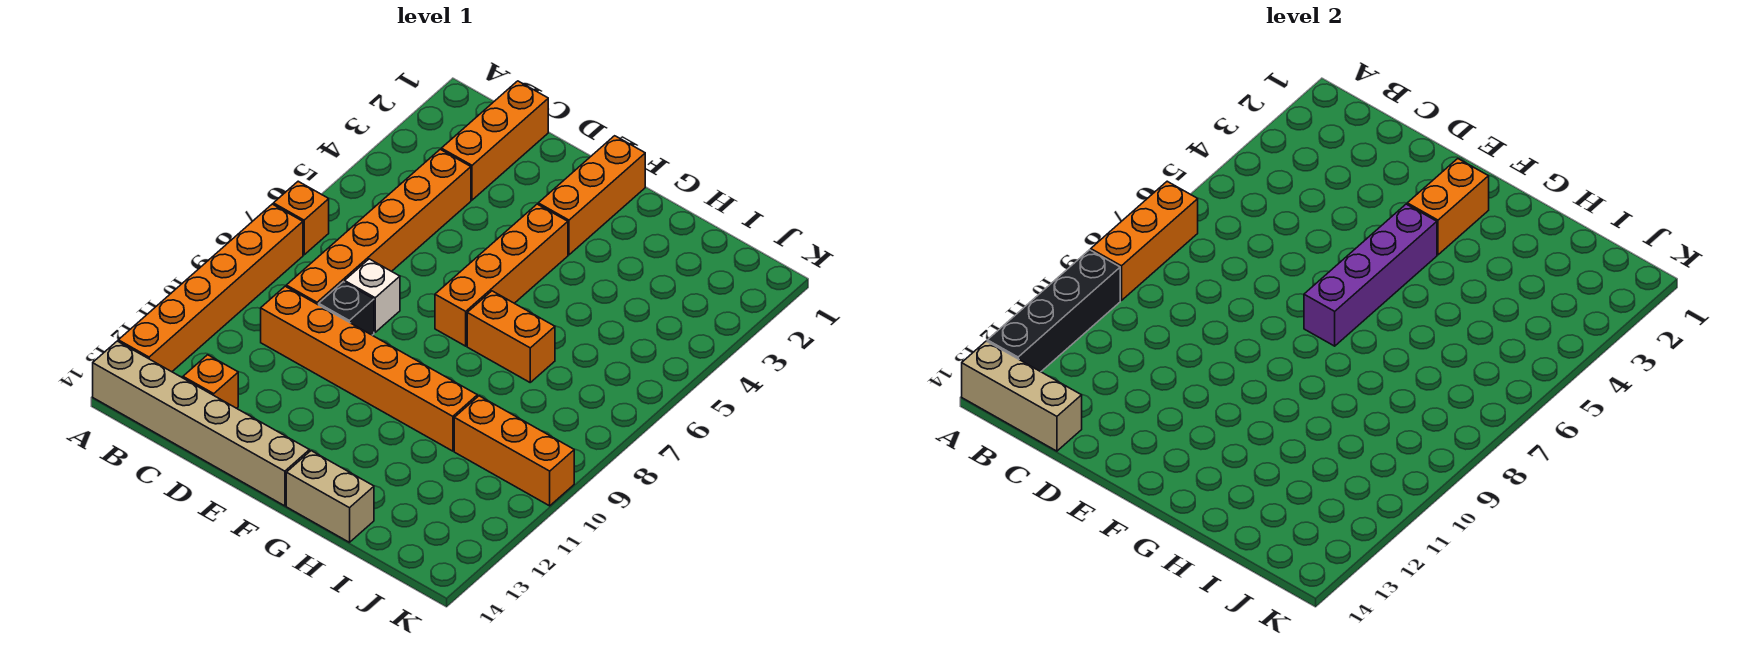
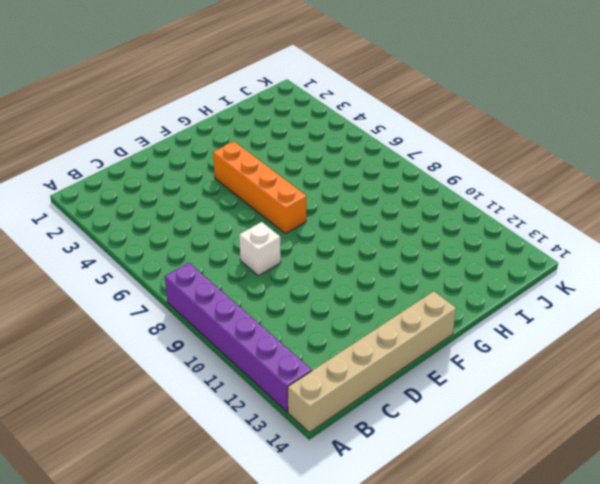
purple brick A8:A13 level 1 -> orange brick A8:A13 level 1
none -> orange brick A7 level 1
none -> orange brick C1:C3 level 1
none -> orange brick C4:C9 level 1

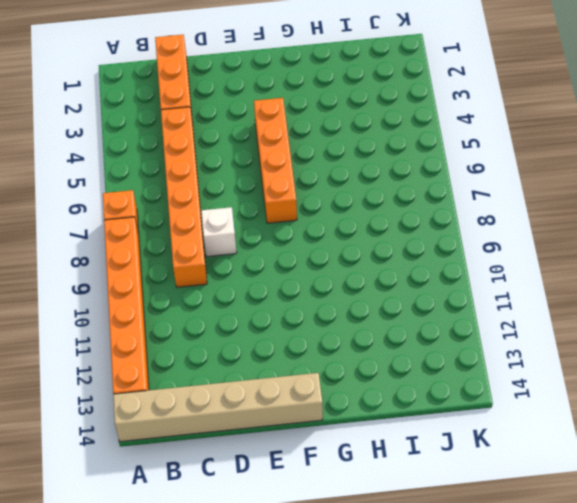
none -> orange brick C10:H10 level 1
none -> orange brick C13 level 1
none -> black brick D9 level 1

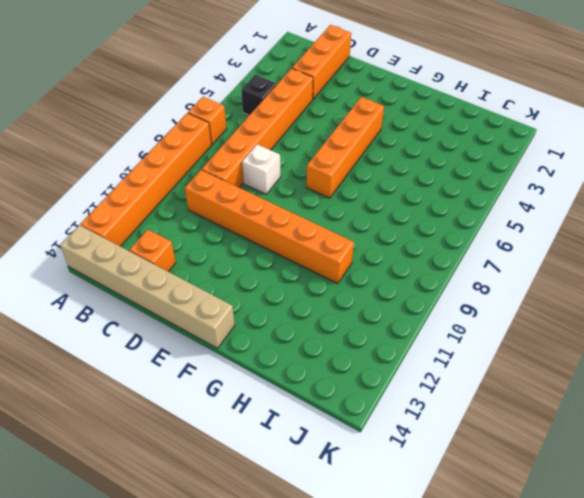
black brick B5 level 1 -> black brick D9 level 1
none -> orange brick F1:F3 level 1
none -> orange brick G7:H7 level 1
none -> tan brick G14:H14 level 1

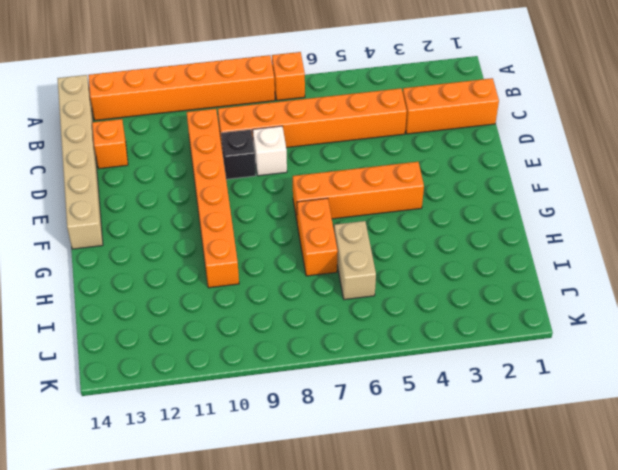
tan brick H6:I6 level 1 -> tan brick G14:H14 level 1
none -> orange brick F1:F3 level 1
none -> orange brick I10:K10 level 1
none -> orange brick A7:A9 level 2

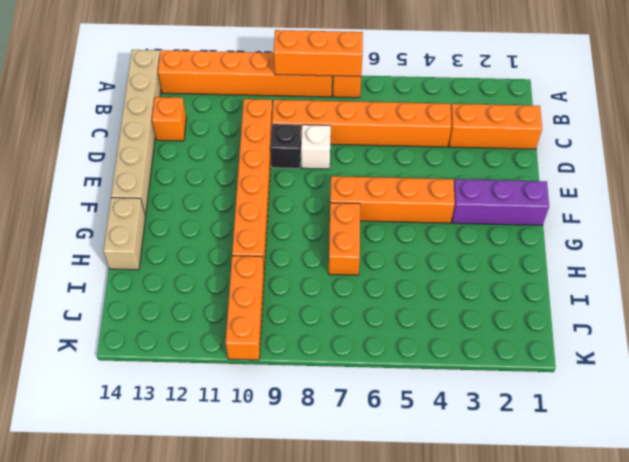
purple brick F1:F3 level 1 -> orange brick F1:F3 level 1
none -> black brick A10:A13 level 2
none -> tan brick A14:C14 level 2
none -> orange brick F2:F3 level 2

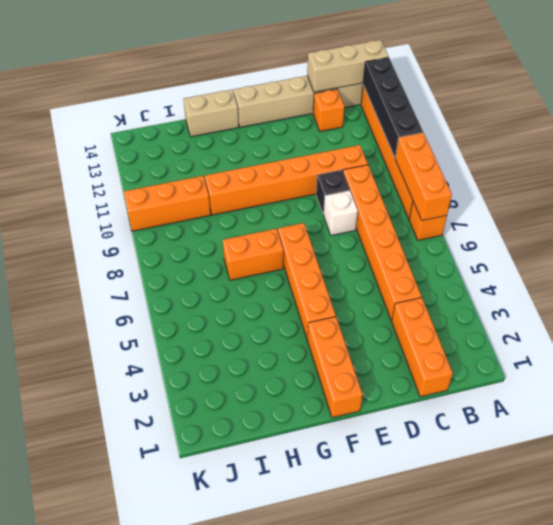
none -> orange brick F2:F3 level 2
none -> purple brick F4:F7 level 2

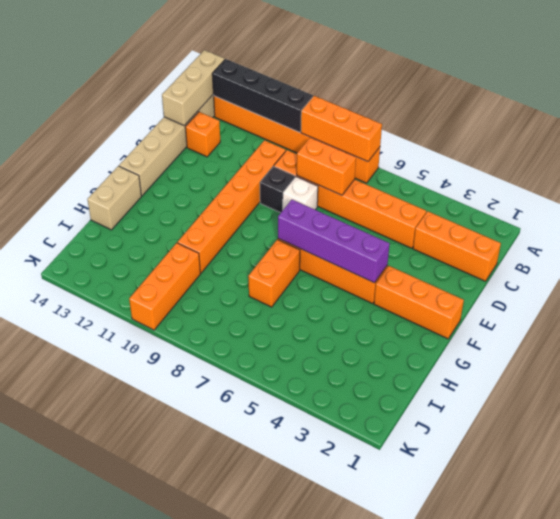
orange brick C7:C8 level 2 -> orange brick F2:F3 level 2

